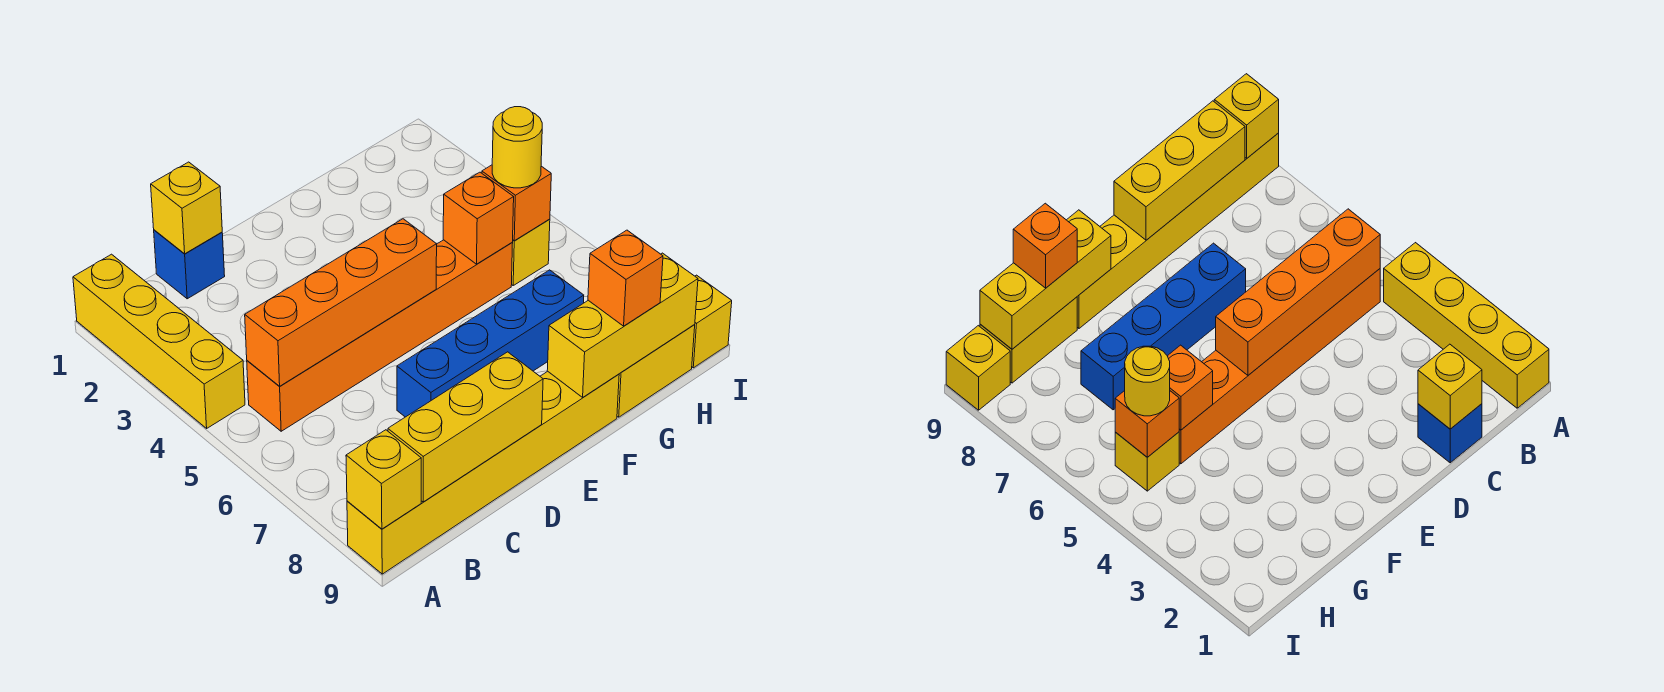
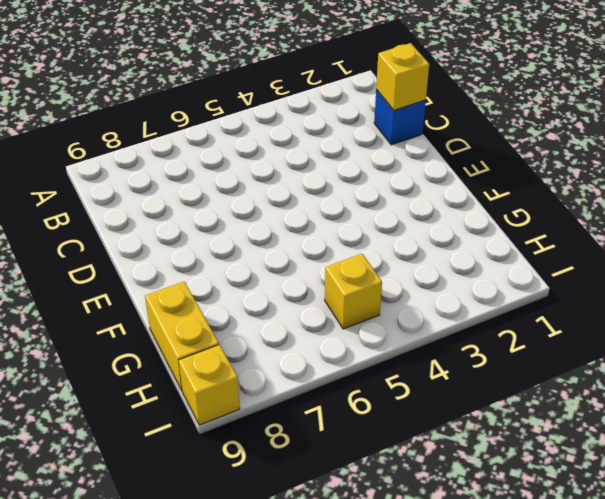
none -> yellow brick A1:A4 level 1
none -> yellow brick A9:F9 level 1
none -> orange brick B5:G5 level 1

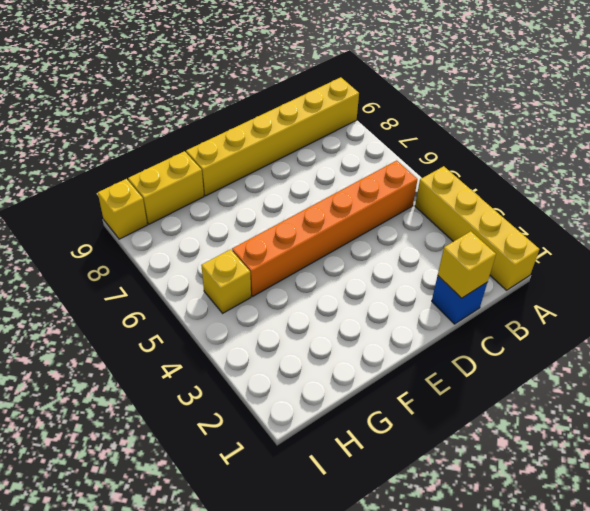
none -> blue brick D7:G7 level 1
none -> yellow brick A9 level 2
none -> orange brick B5:E5 level 2

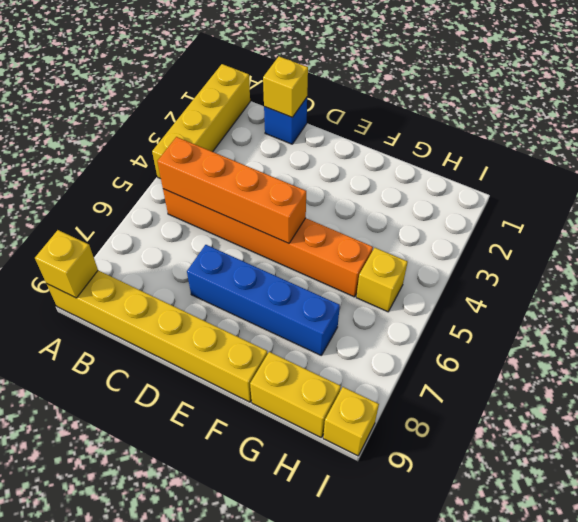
none -> yellow brick B9:D9 level 2
none -> yellow brick F9:H9 level 2
none -> orange brick G5 level 2

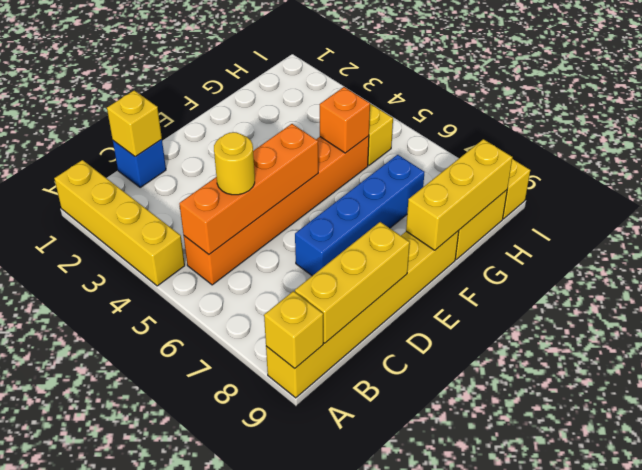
yellow round brick C5 level 3 -> yellow round brick H5 level 3
none -> orange brick H5 level 2
none -> orange brick G9 level 3

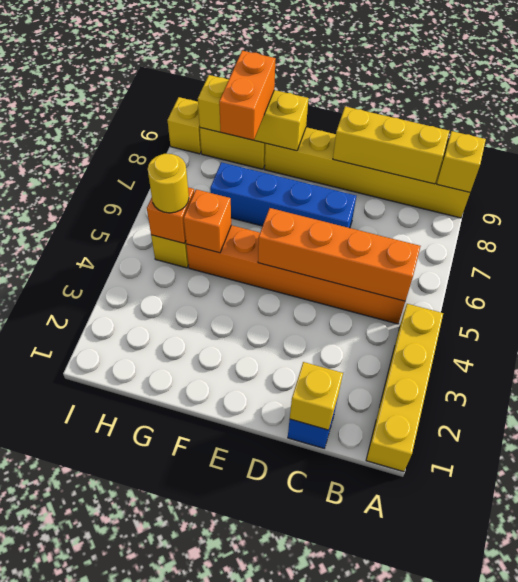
orange brick G8:G9 level 3 -> orange brick G9 level 3

